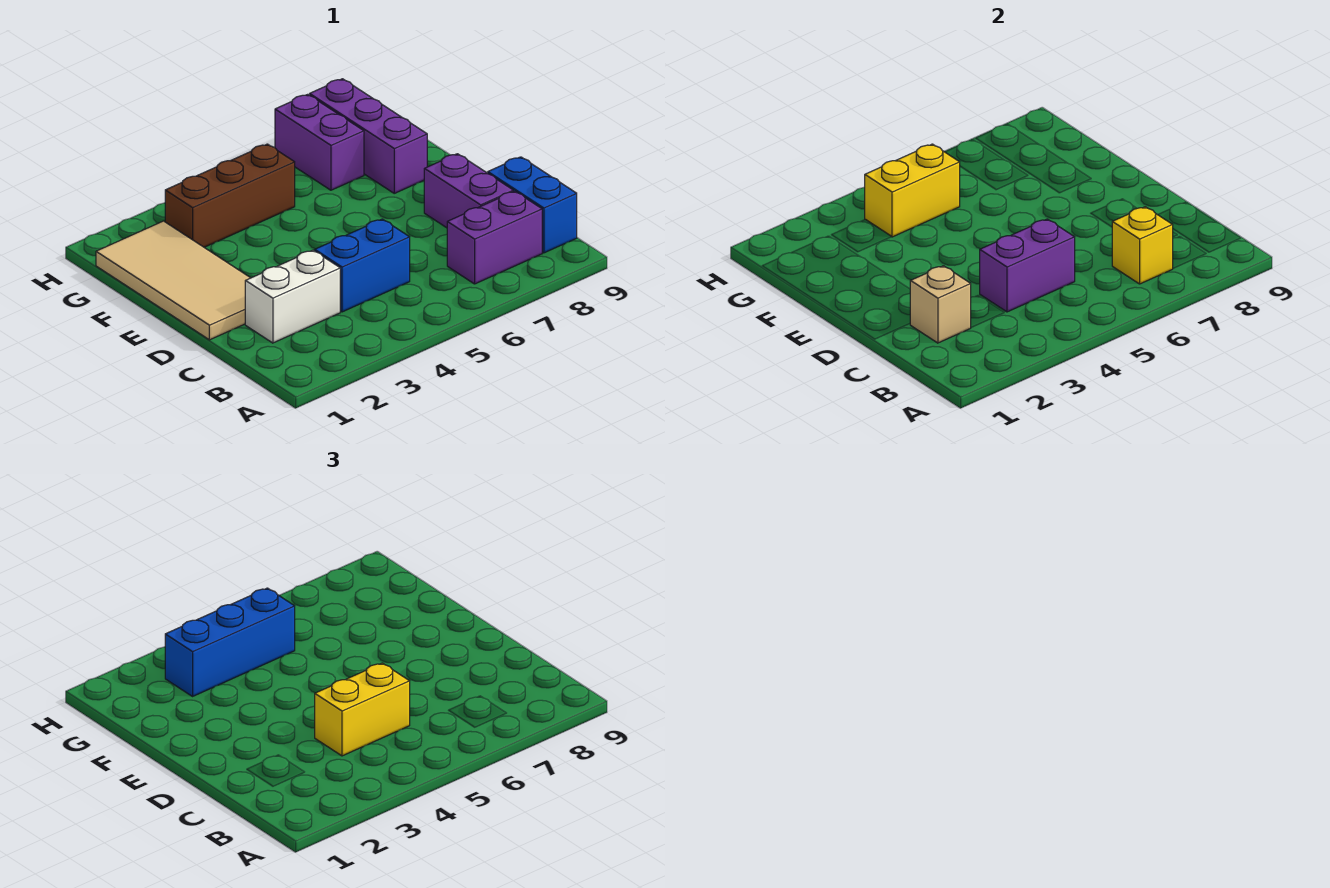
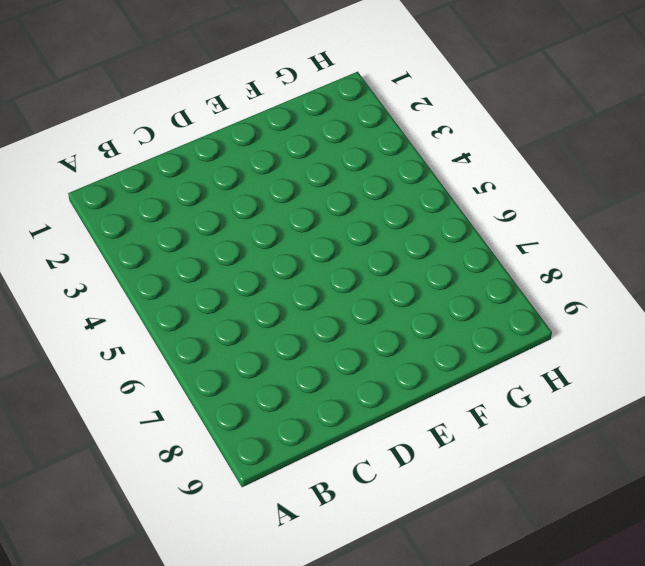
none -> purple brick B7:B8 level 1
none -> blue brick B9:C9 level 1
none -> white brick C2:C3 level 1

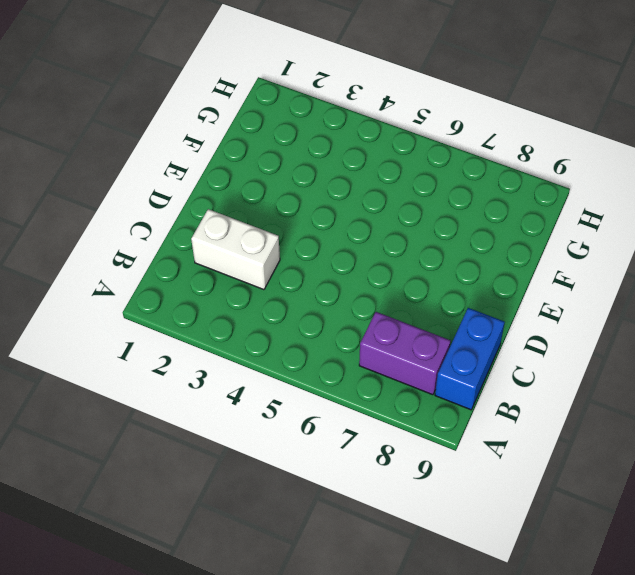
none -> blue brick C4:C5 level 1
none -> purple brick C8:D8 level 1
none -> tan tile D1:G2 level 1

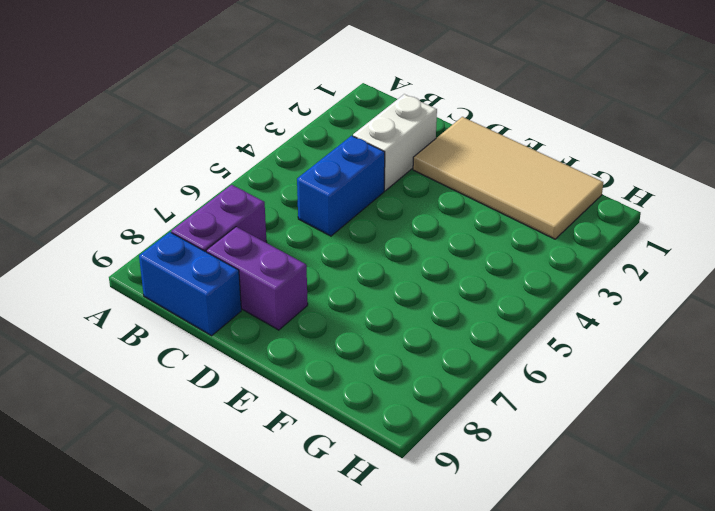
none -> purple brick F8:H8 level 1
none -> brown brick G3:G5 level 1
none -> purple brick G7:H7 level 1

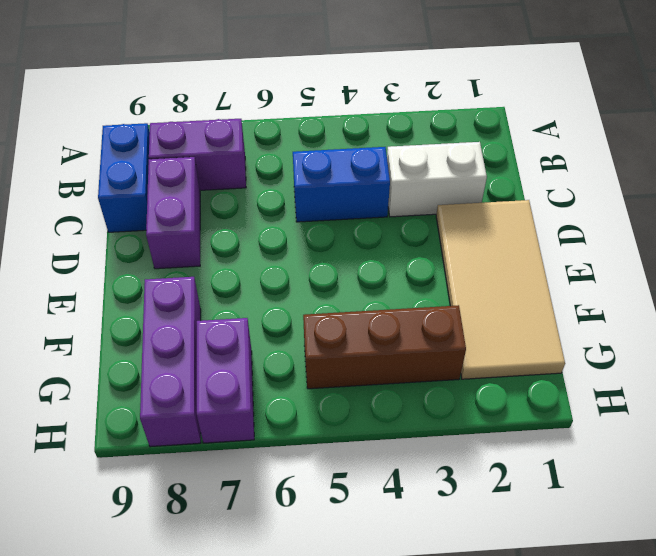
none -> yellow brick B7 level 2
none -> tan brick C2 level 2
none -> purple brick C4:C5 level 2

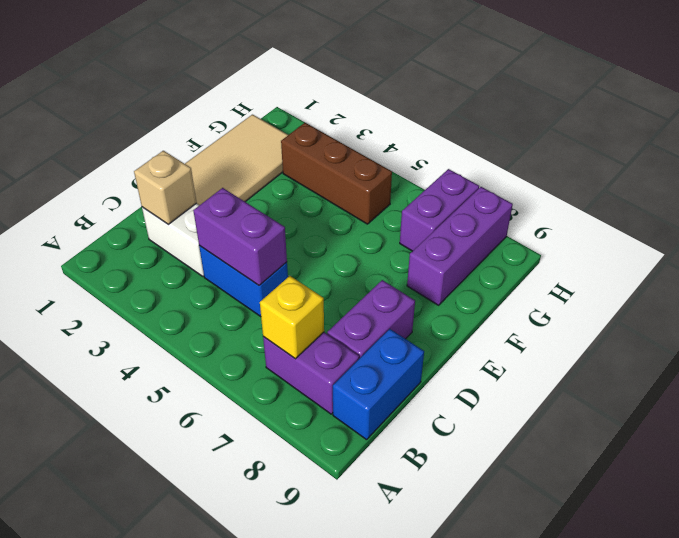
none -> yellow brick G4:G5 level 2
none -> yellow brick C4:C5 level 3
none -> blue brick G3:G5 level 3

